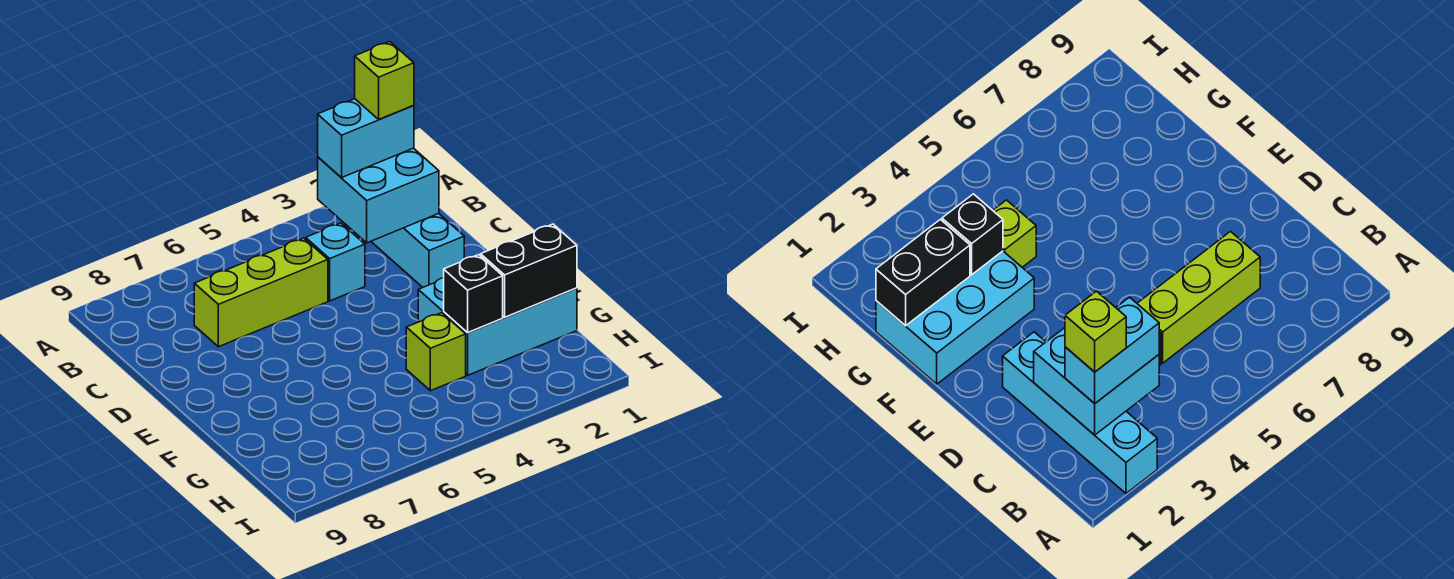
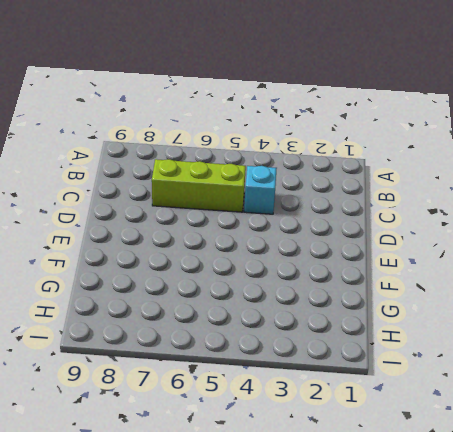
none -> cyan brick A2:D2 level 1
none -> cyan brick F1:G3 level 1

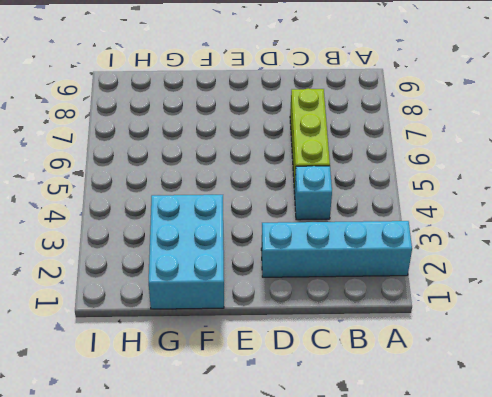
none -> lime brick G4 level 1
none -> cyan brick B2:C3 level 2

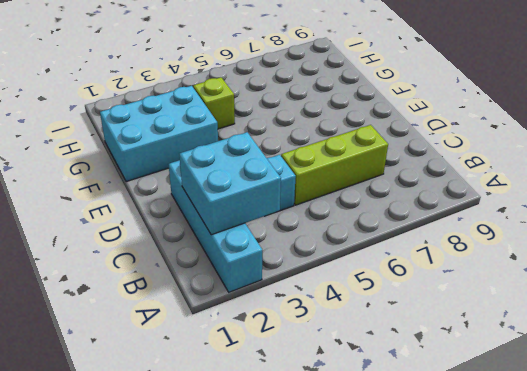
none -> black brick G1:G2 level 2
none -> black brick G3 level 2

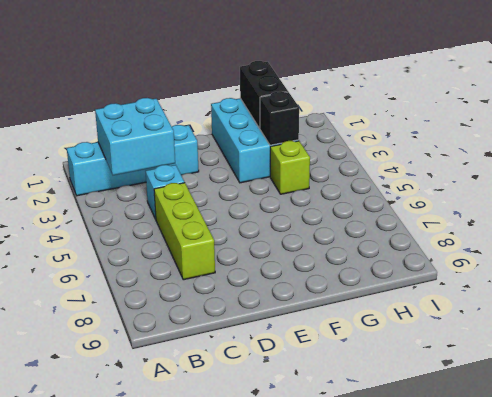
none -> cyan brick B2:B3 level 3
none -> lime brick B2 level 4

